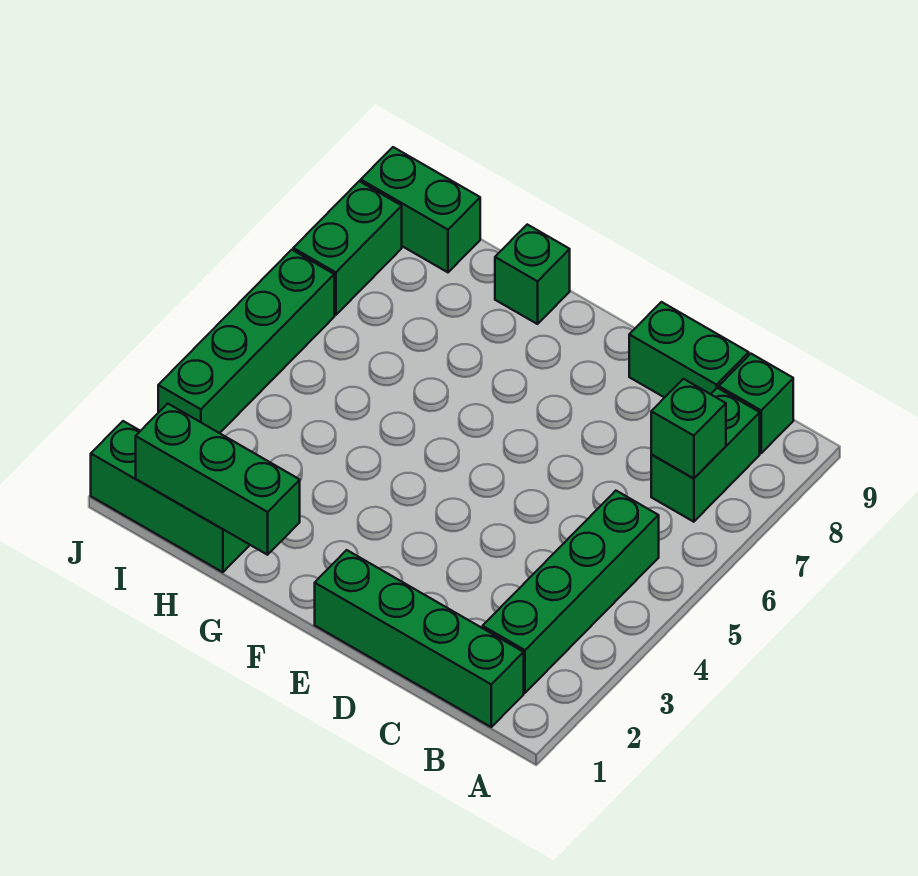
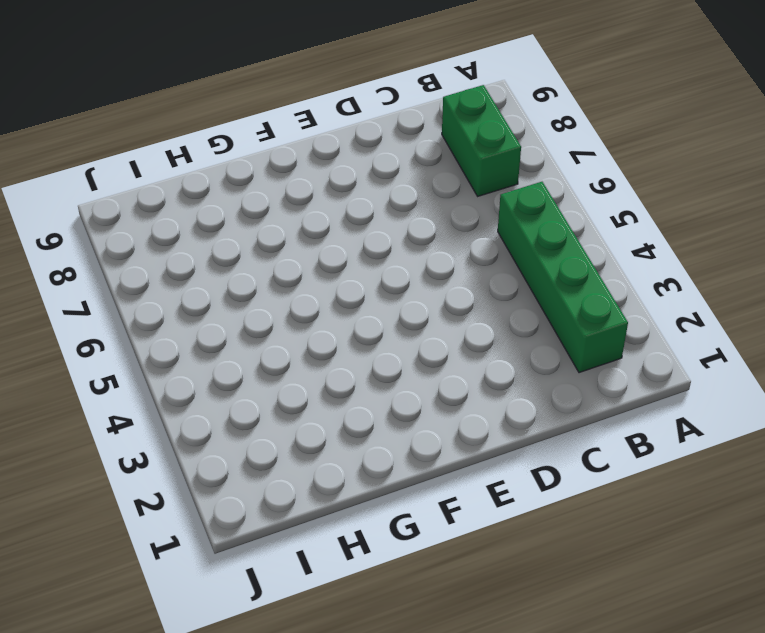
none -> green brick B1:E1 level 1
none -> green brick B9 level 1
none -> green brick C9:D9 level 1

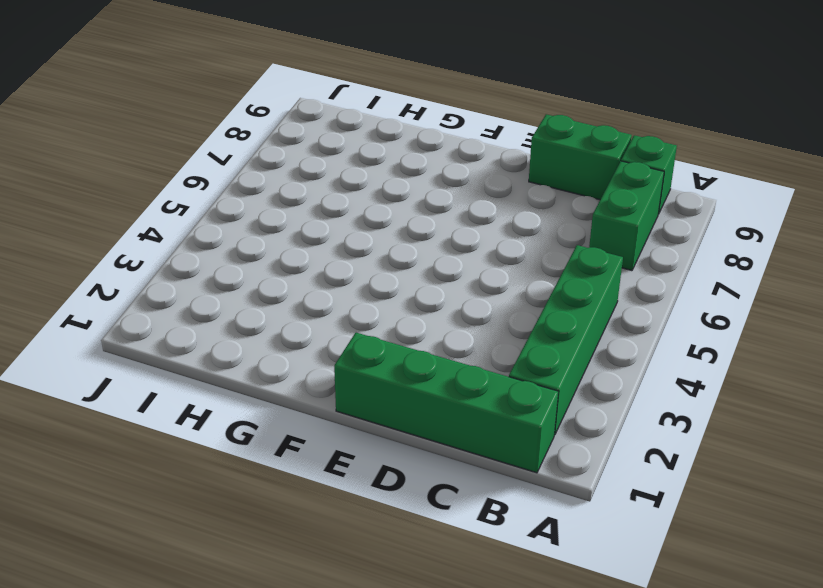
none -> green brick G9 level 1
none -> green brick H1:J1 level 1
none -> green brick I9:J9 level 1

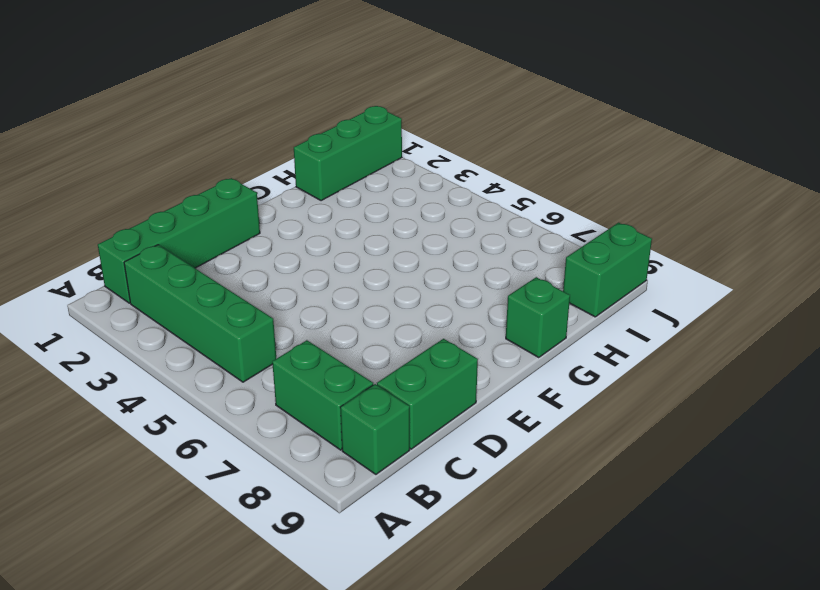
none -> green brick J3:J6 level 1
none -> green brick J7:J8 level 1
none -> green brick B7 level 2

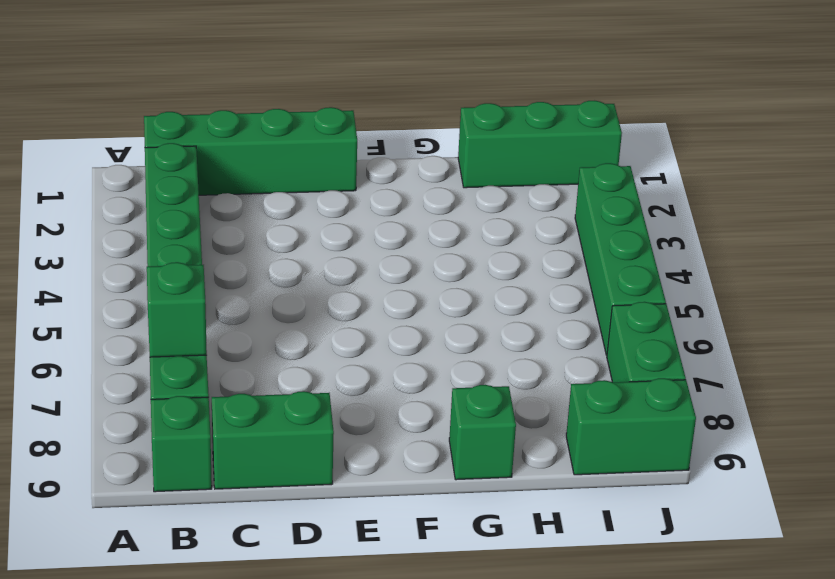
none -> green brick G1:I1 level 2

